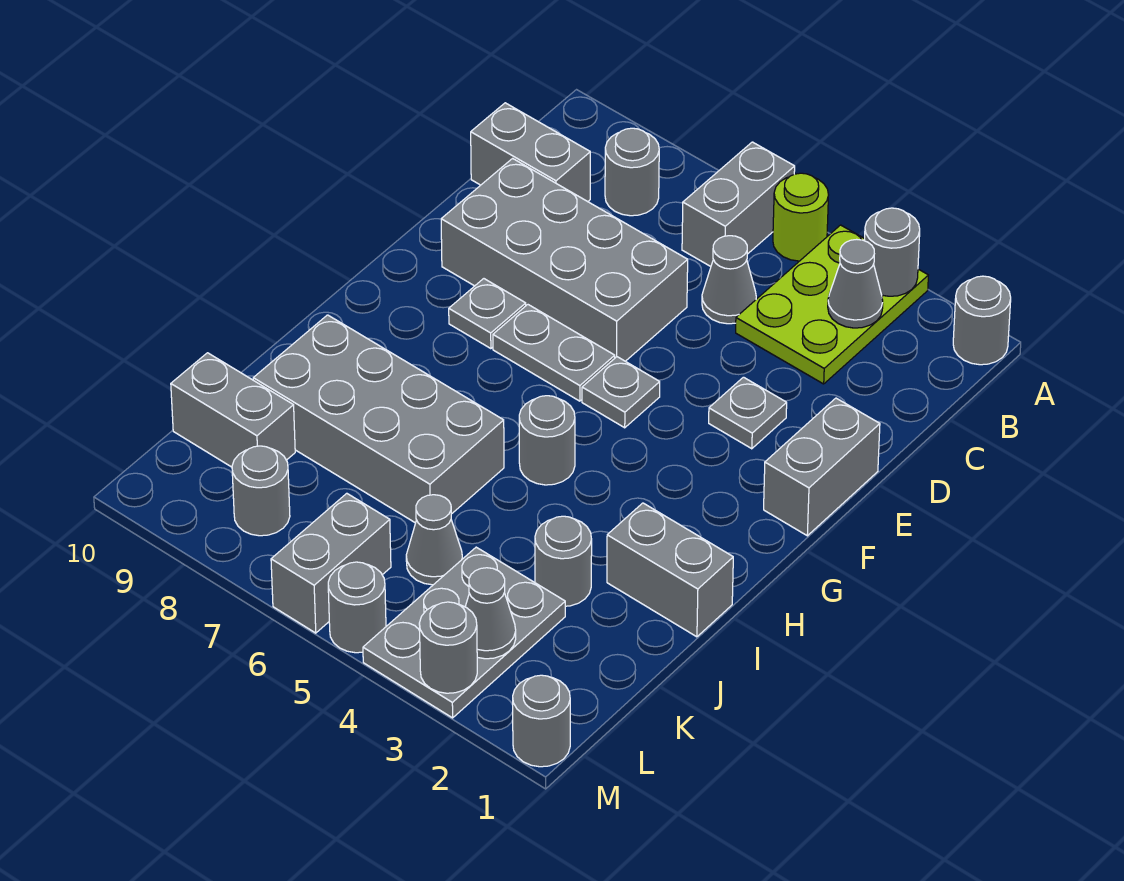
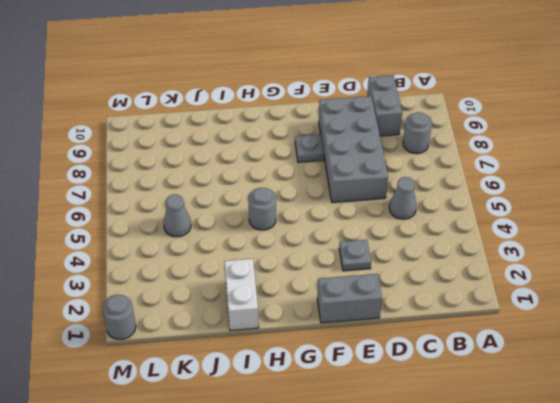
white brick I1:I2 level 1 -> grey brick I1:I2 level 1
none -> grey round brick A1 level 1
none -> lime plate A3:C4 level 1
none -> lime round brick A5 level 1

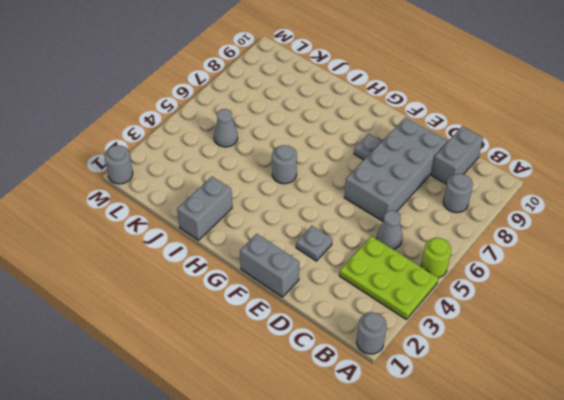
none -> grey brick A6:B6 level 1
none -> grey plate F5 level 1
none -> grey plate F6:F7 level 1

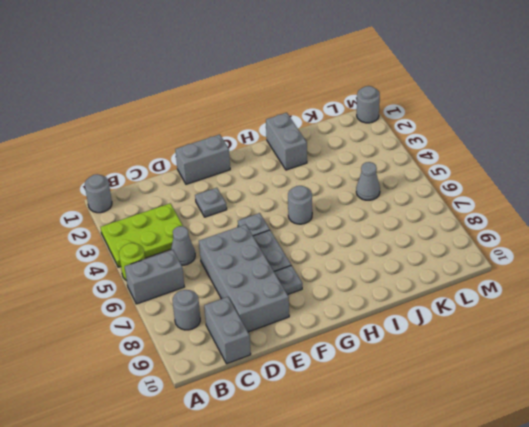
none -> grey brick I6:J9 level 1
none -> grey round brick J3 level 1
none -> grey plate K3:M4 level 1

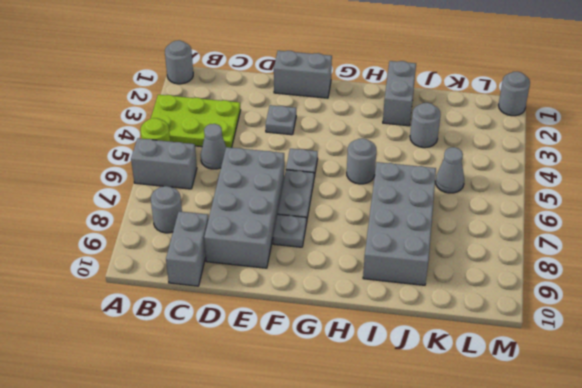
none -> grey plate K3:M4 level 1
none -> grey brick K9:K10 level 1
none -> grey brick L6:M6 level 1

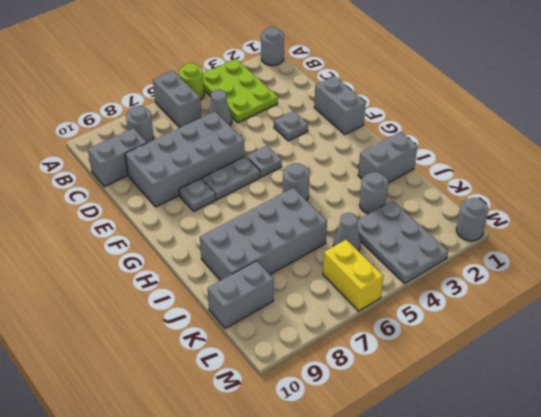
yellow brick L6:M6 level 1 -> grey brick L6:M6 level 1
none -> grey round brick L8 level 1
none -> grey round brick M5 level 1
none -> grey round brick A3 level 2

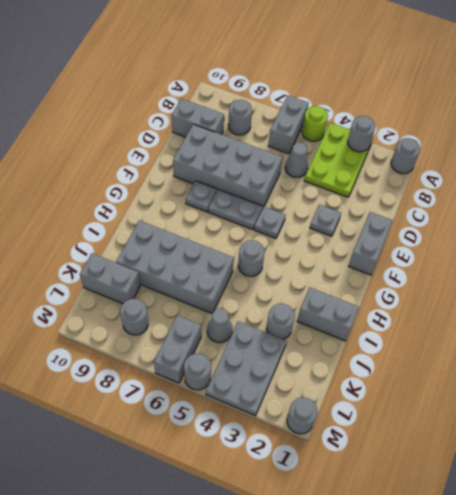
none -> grey cone B3 level 2
none -> grey cone L3 level 2
none -> grey round brick M3 level 2

